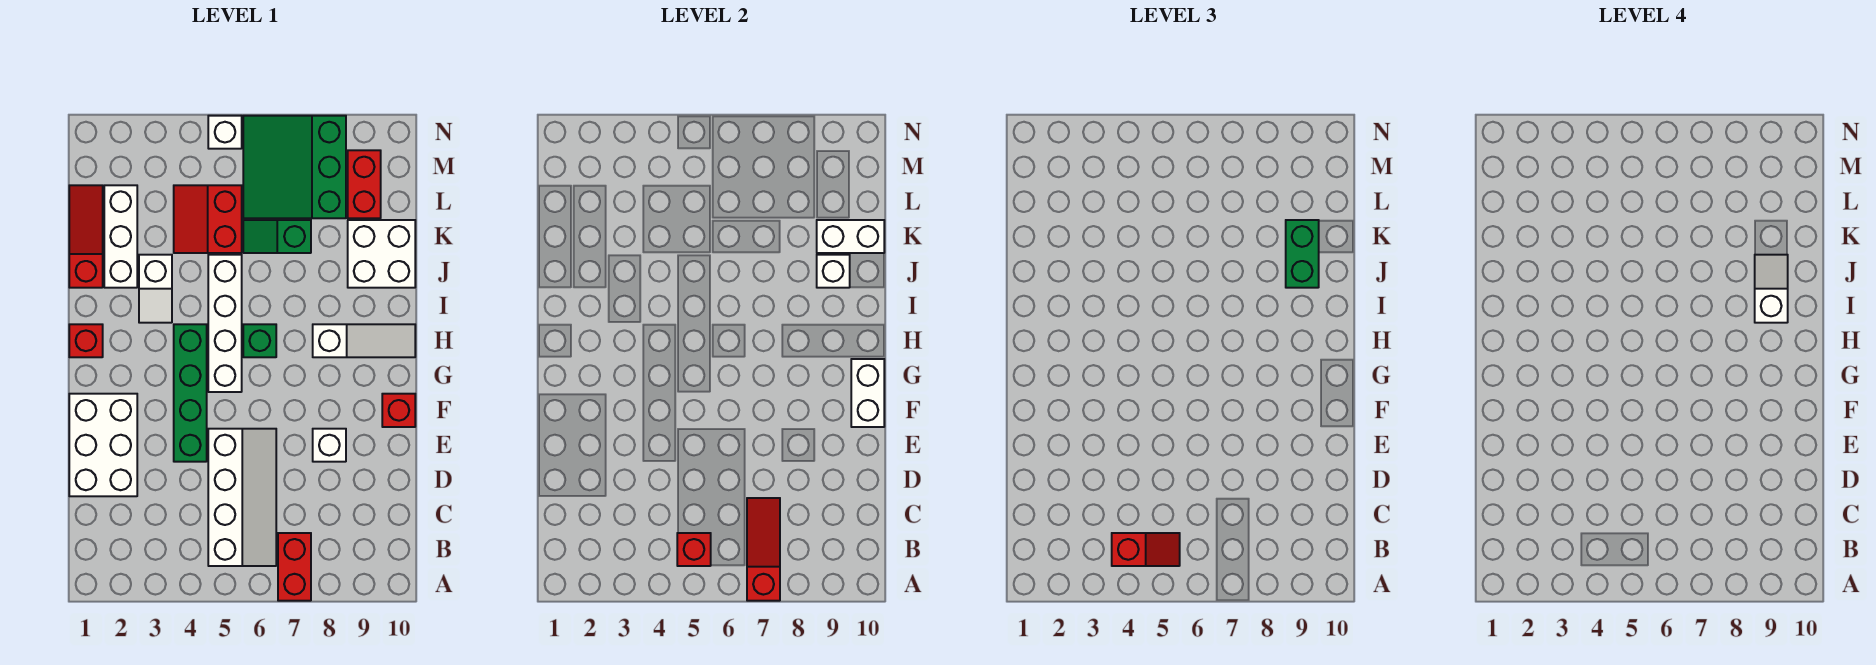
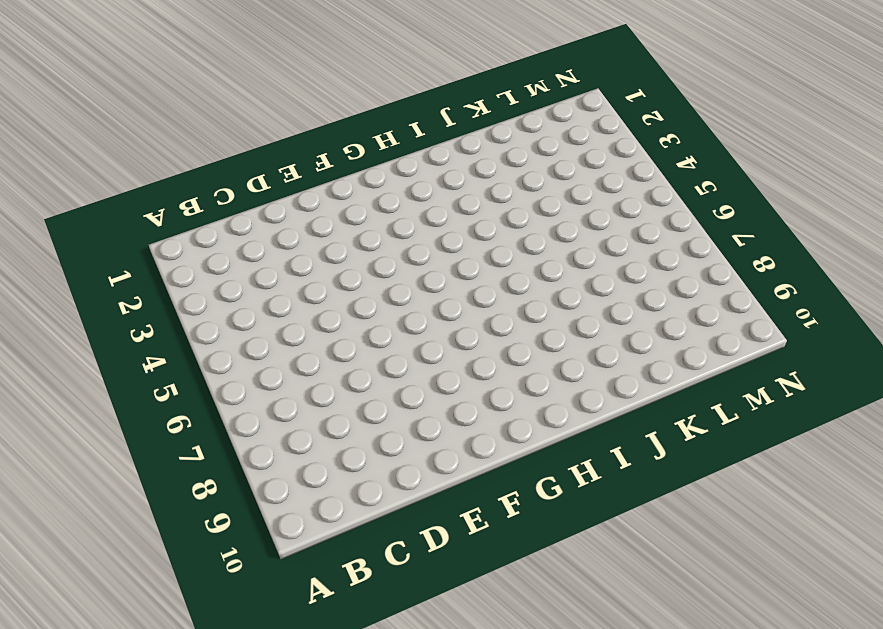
none -> red brick A7:B7 level 1
none -> white slope B5:E6 level 1 top 5
none -> white brick D1:F2 level 1

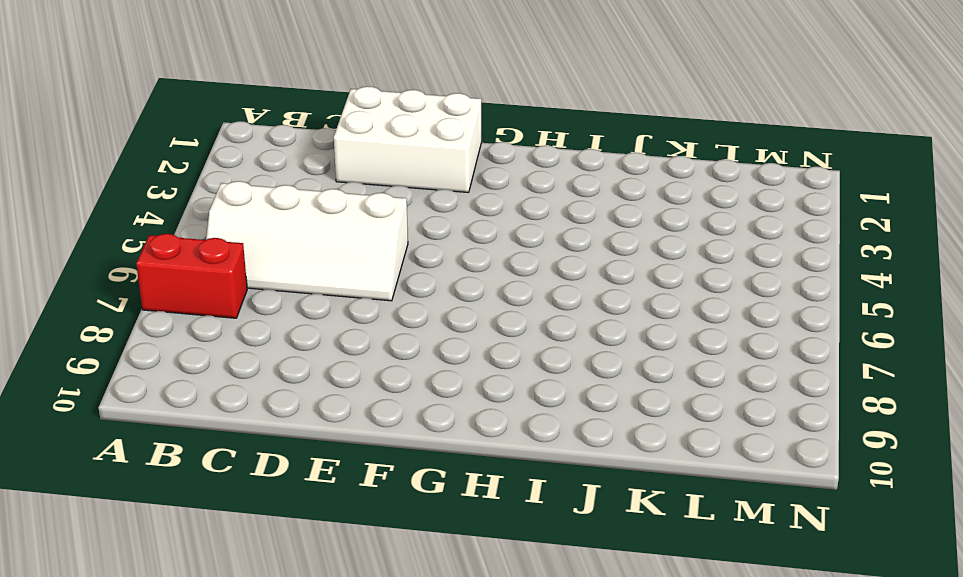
none -> green brick E4:H4 level 1
none -> white brick E8 level 1
none -> red brick F10 level 1

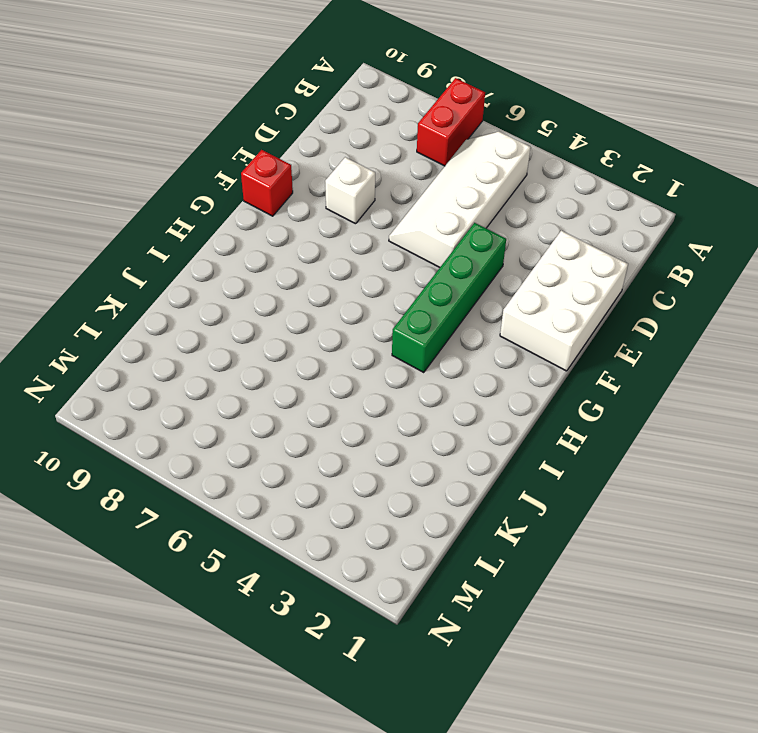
none -> white brick G5:J5 level 1
none -> red brick H1 level 1
none -> green brick H6 level 1

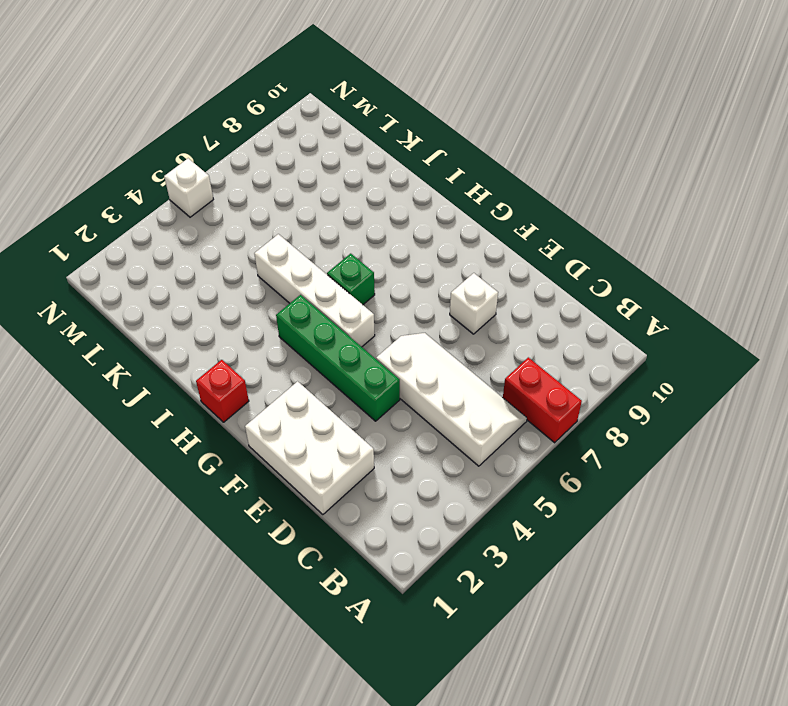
none -> red brick F10 level 1
none -> white slope H8:H10 level 1 top 8
none -> white slope I3:J3 level 1 top J

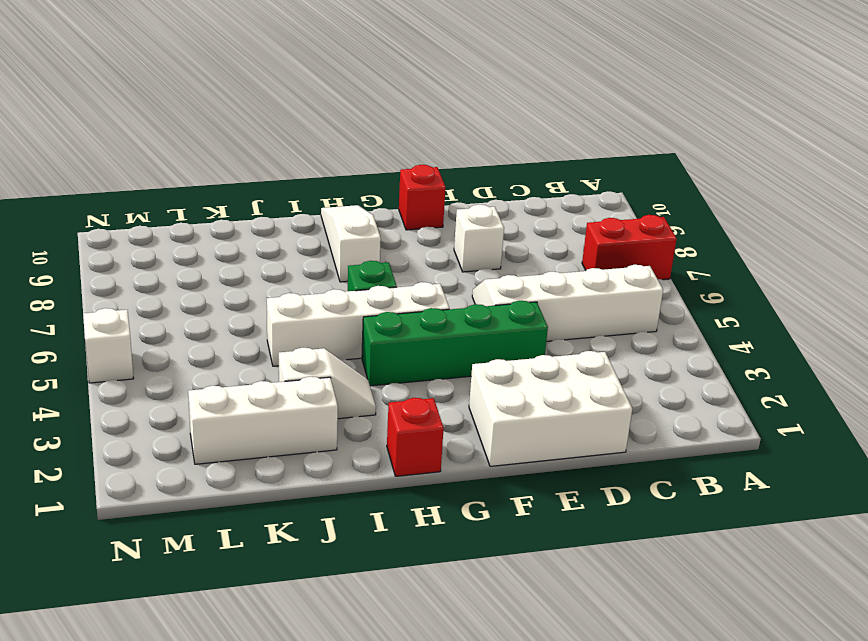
none -> red slope J1:L1 level 1 top J
none -> white brick J9:K10 level 1
none -> red slope K4:L5 level 1 top 5

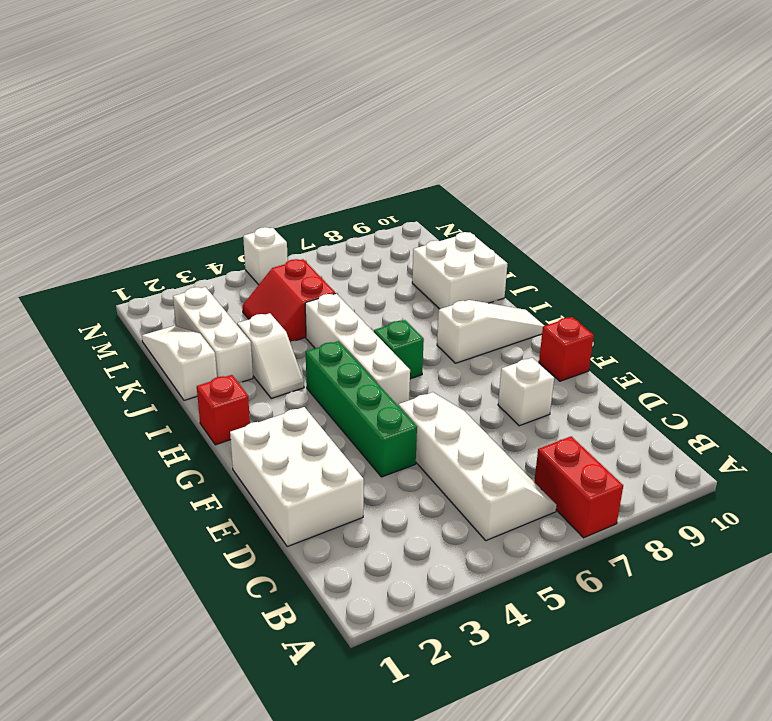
white slope J1:L1 level 1 top J -> red slope J1:L1 level 1 top J
none -> green slope K6:K7 level 1 top 7
none -> green slope L6:N8 level 1 top 8
none -> red brick L9:M9 level 1

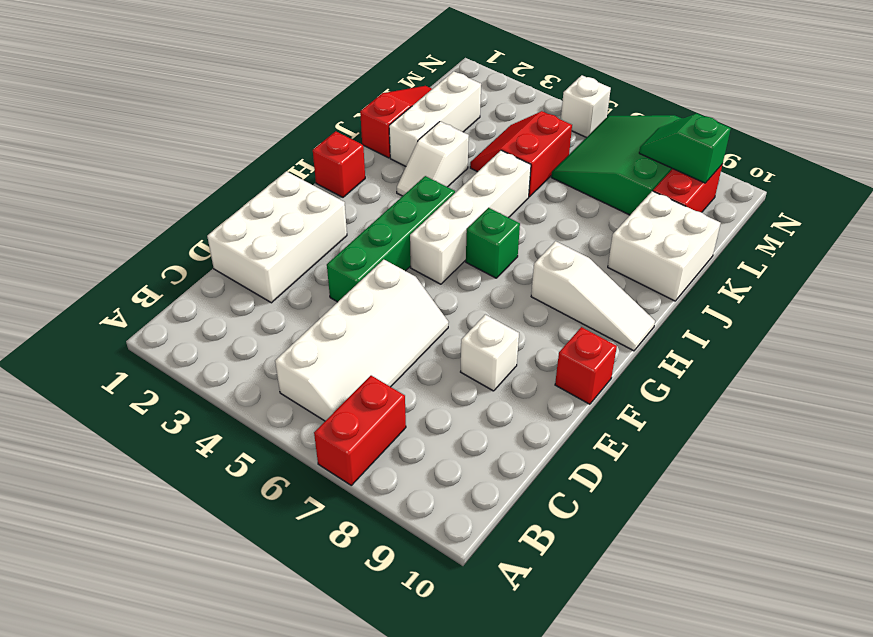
green slope M8:M9 level 2 top 9 -> green slope K6:K7 level 1 top 7
none -> red slope A7:C7 level 2 top A
none -> red brick B5 level 2
none -> white brick F10:G10 level 2

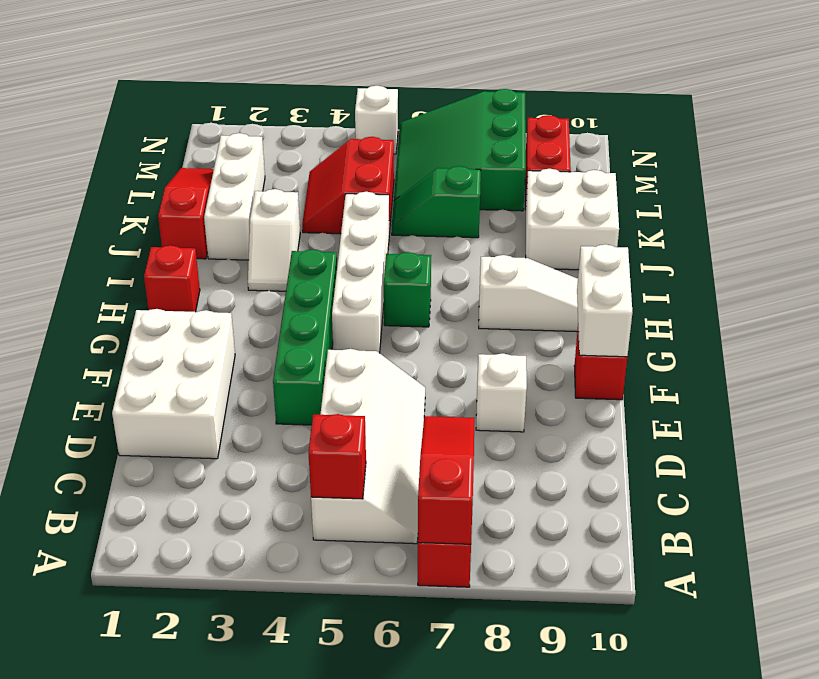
none -> white brick J9 level 2
none -> white brick K9:K10 level 2
none -> red slope B4:B5 level 3 top 4

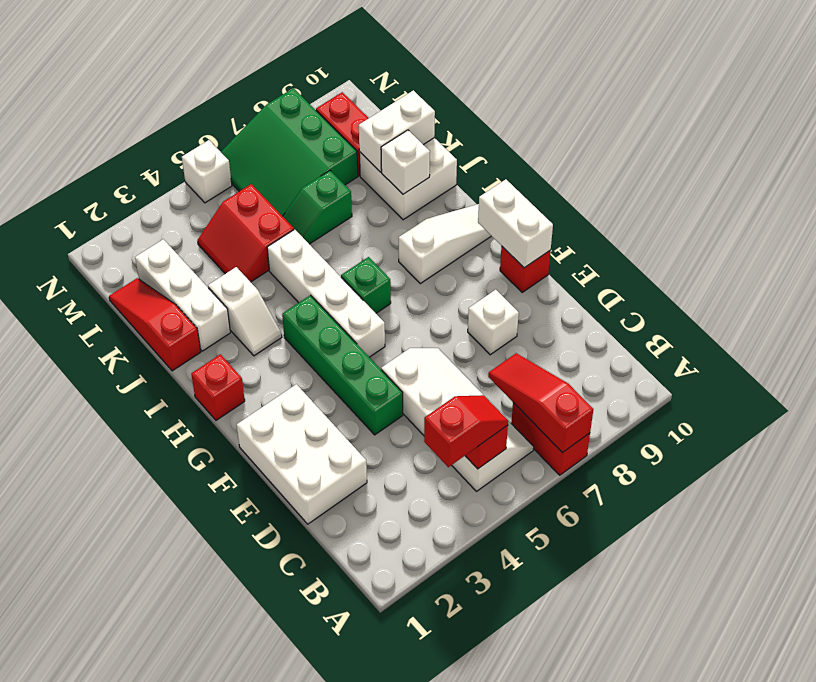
none -> green brick J9:K9 level 3
none -> white slope I9:J9 level 4 top I

